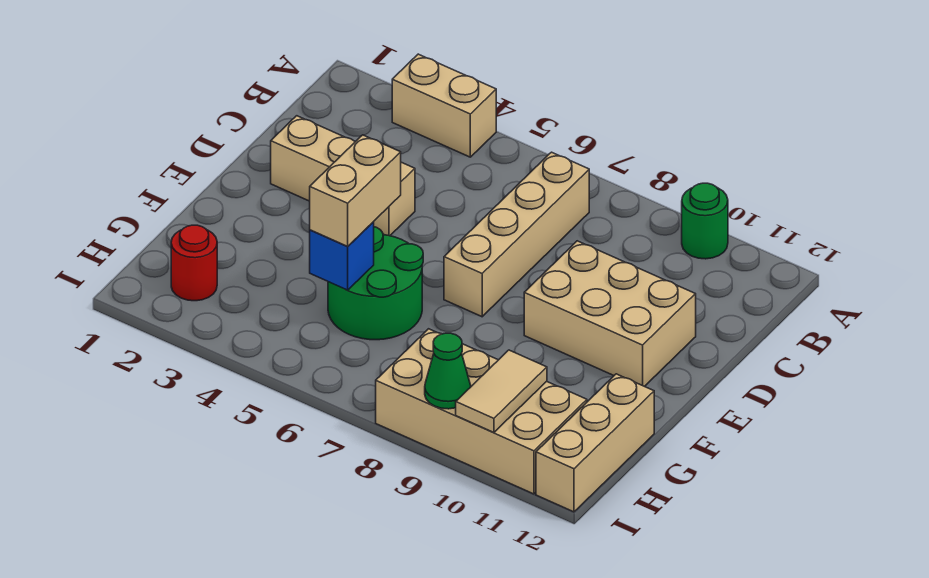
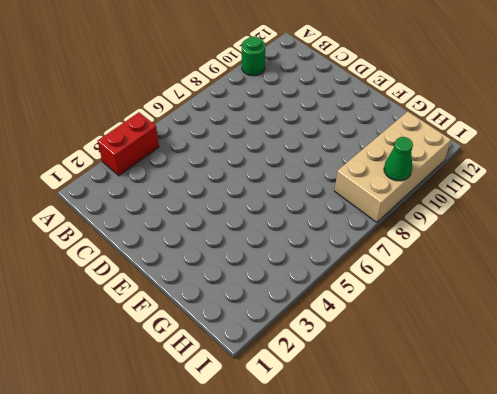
red brick A3:A4 level 1 -> tan brick A3:A4 level 1
none -> tan brick B7:E7 level 1
none -> tan brick D2:D4 level 1
none -> tan brick D9:E11 level 1

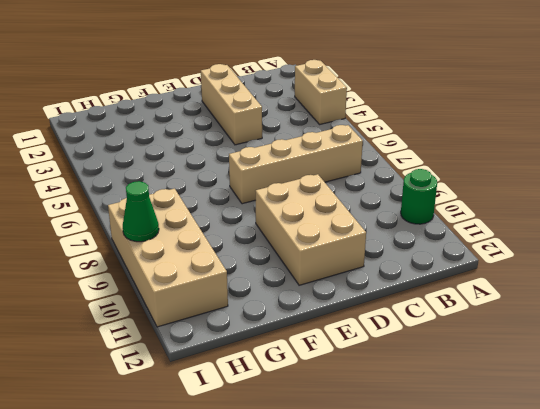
none -> green round brick F5:G6 level 1
none -> tan brick G12:I12 level 1
none -> red round brick H2 level 1

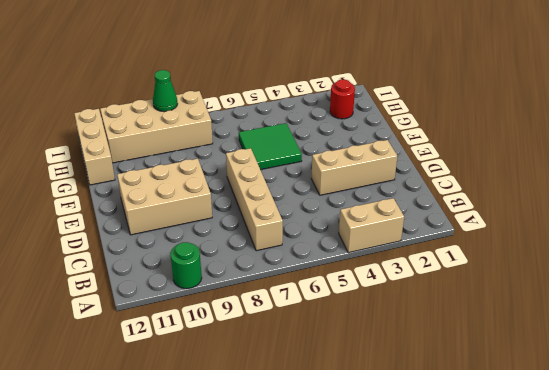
green tile F5:G6 level 1 -> green round brick F5:G6 level 1
none -> blue brick G5 level 2
none -> tan tile H10:I10 level 2
none -> tan brick F5:G5 level 3

